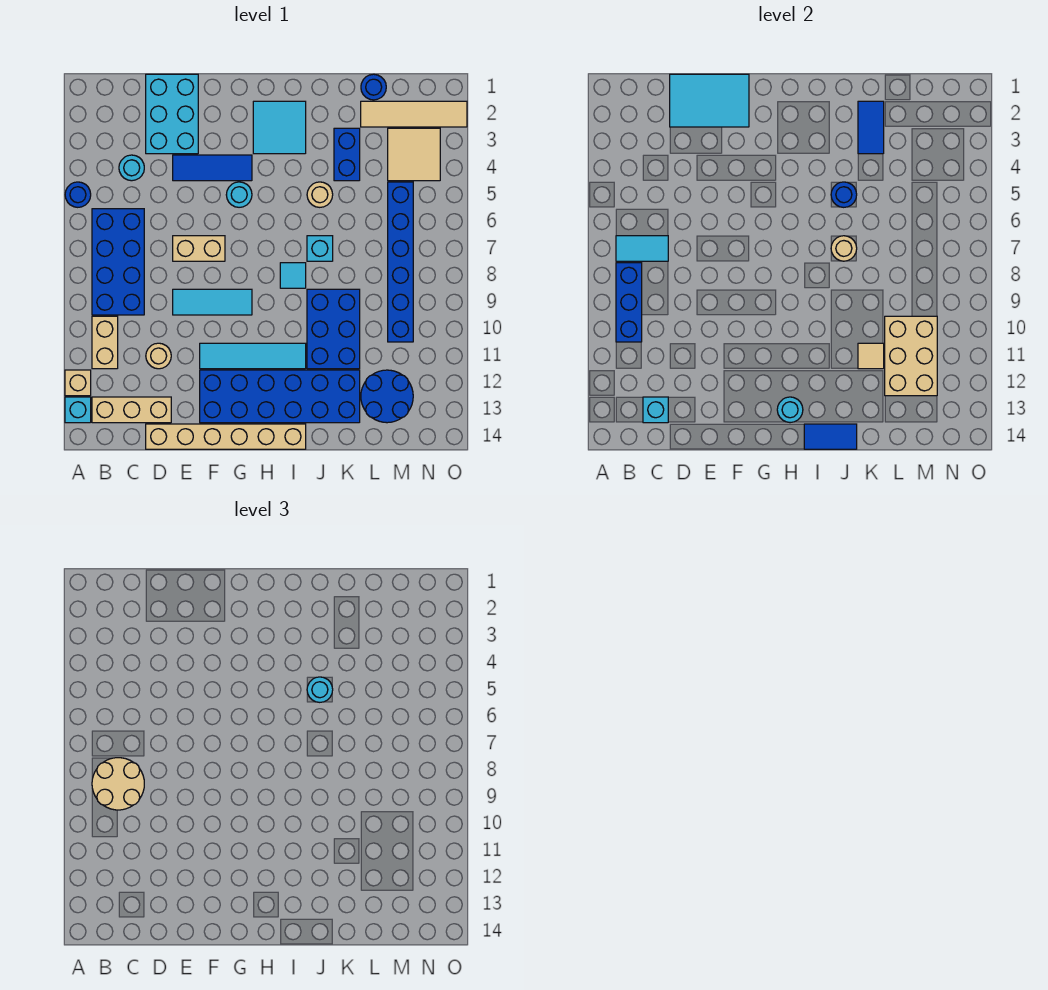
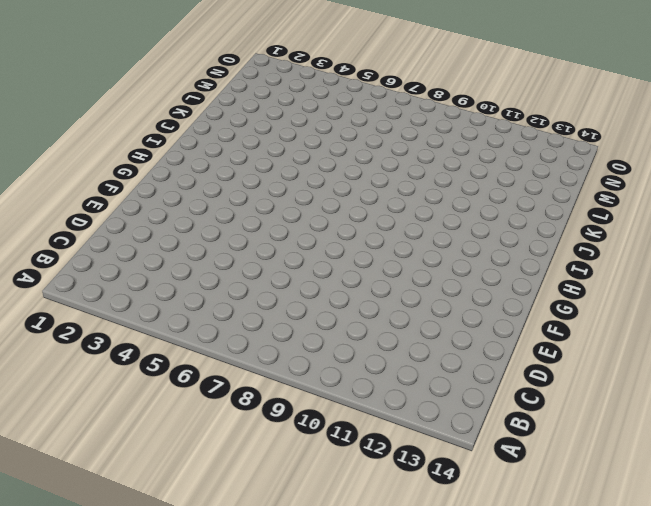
none -> blue round brick A5 level 1
none -> tan brick A12 level 1
none -> cyan brick A13 level 1
none -> blue brick B6:C9 level 1

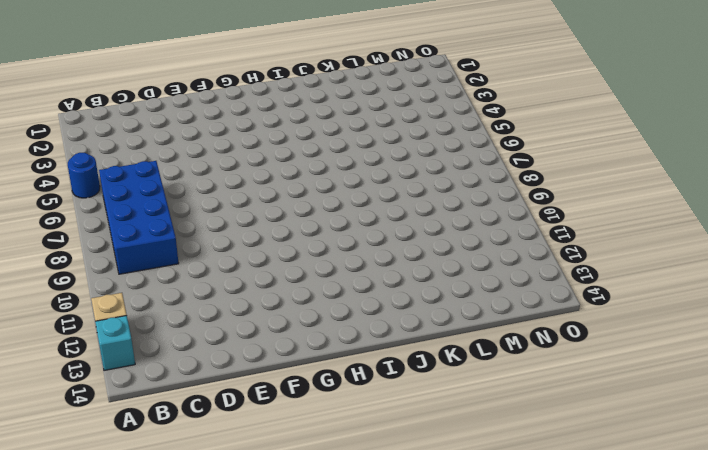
none -> tan brick B10:B11 level 1
none -> tan brick B13:D13 level 1
none -> cyan round brick C4 level 1
none -> cyan brick D1:E3 level 1

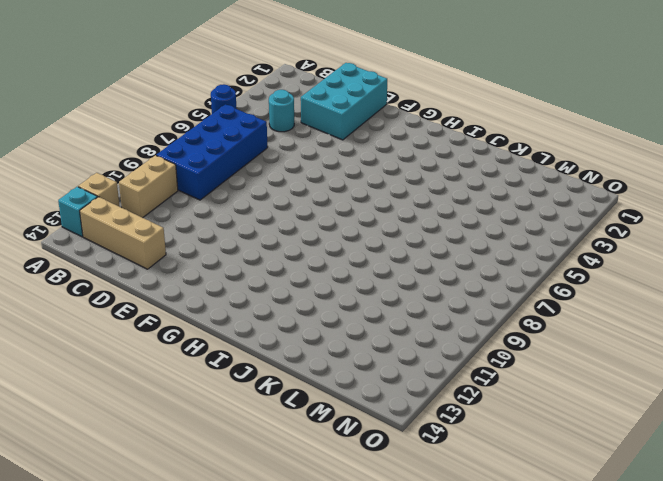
none -> tan round brick D11 level 1
none -> tan brick D14:I14 level 1
none -> blue tile E4:G4 level 1
none -> tan brick E7:F7 level 1

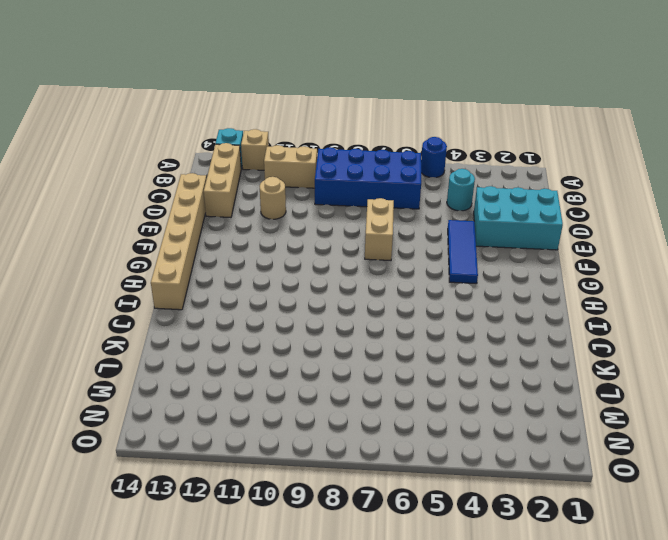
none -> cyan tile E9:G9 level 1
none -> cyan tile F11:I11 level 1
none -> blue brick F12:K13 level 1
none -> cyan round brick G5 level 1

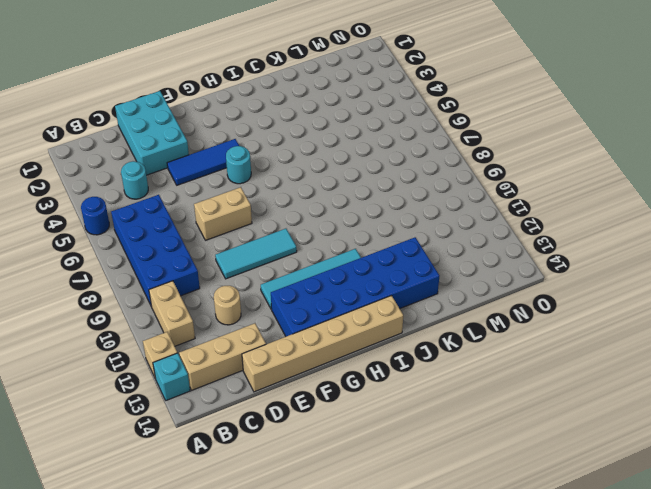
none -> cyan tile H2:I3 level 1
none -> cyan tile I8 level 1
none -> tan round brick J5 level 1
none -> cyan brick J7 level 1

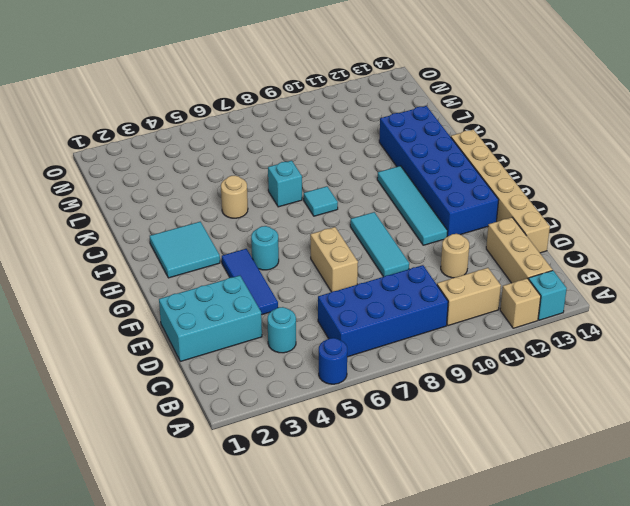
none -> blue brick J9:K11 level 1
none -> blue brick K3:K4 level 1
none -> blue round brick L1 level 1
none -> tan tile L2:O2 level 1

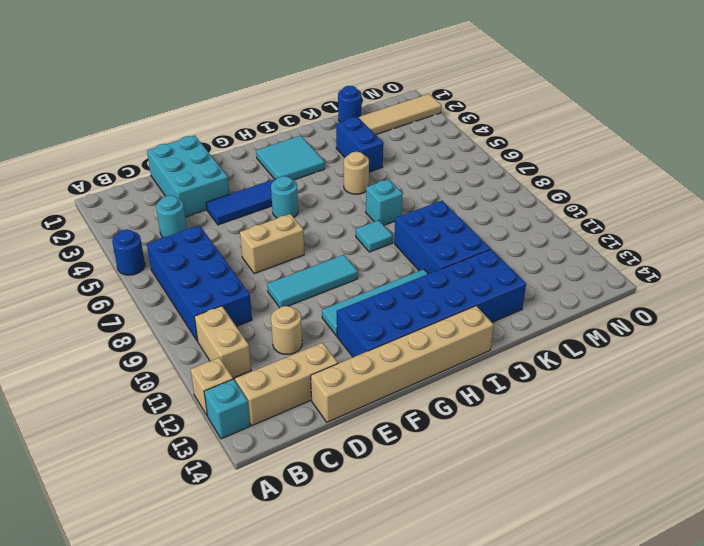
none -> blue round brick L12:M13 level 1
none -> tan tile M3:N4 level 1
none -> blue brick M5:M10 level 1
none -> cyan tile B7:C7 level 2

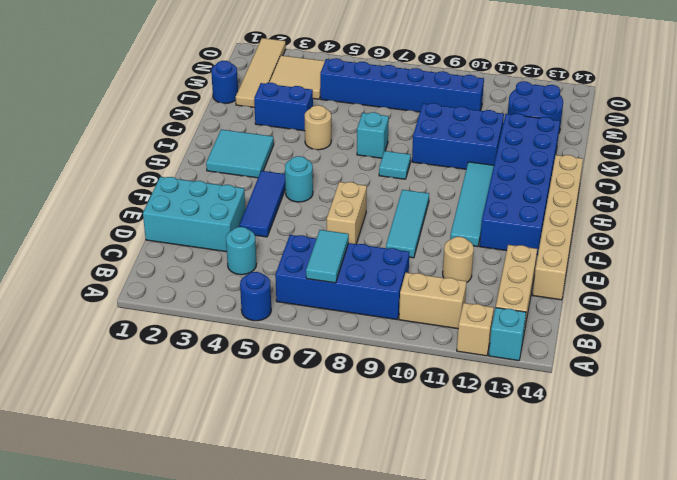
none -> blue brick B8:B10 level 2
none -> cyan brick C13 level 2
none -> cyan tile D1:F2 level 2
none -> cyan round brick H13 level 2

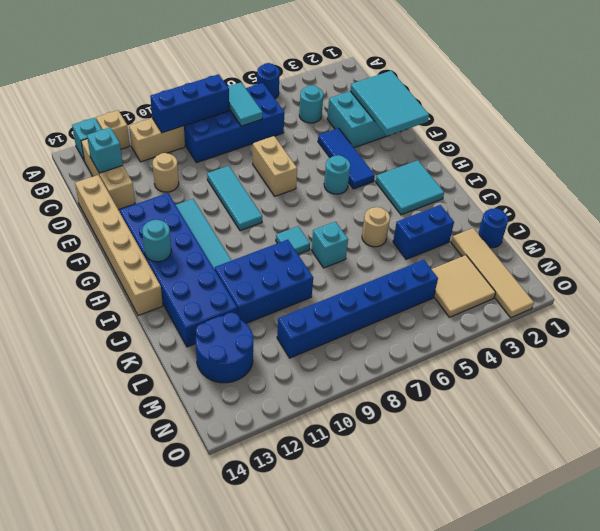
none -> blue tile I14:J14 level 2
none -> blue round brick J5 level 2
none -> tan round brick J7 level 2
none -> blue tile K2:K3 level 2

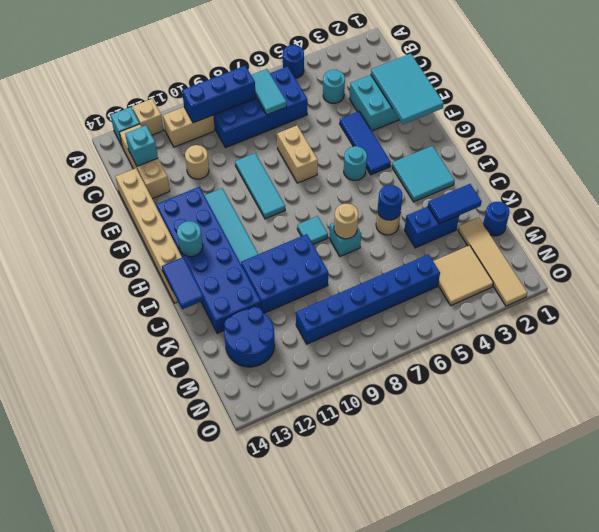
none -> tan tile K11 level 2
none -> tan brick L10:M12 level 2
none -> tan round brick B8:C9 level 3
none -> cyan round brick J5 level 3

